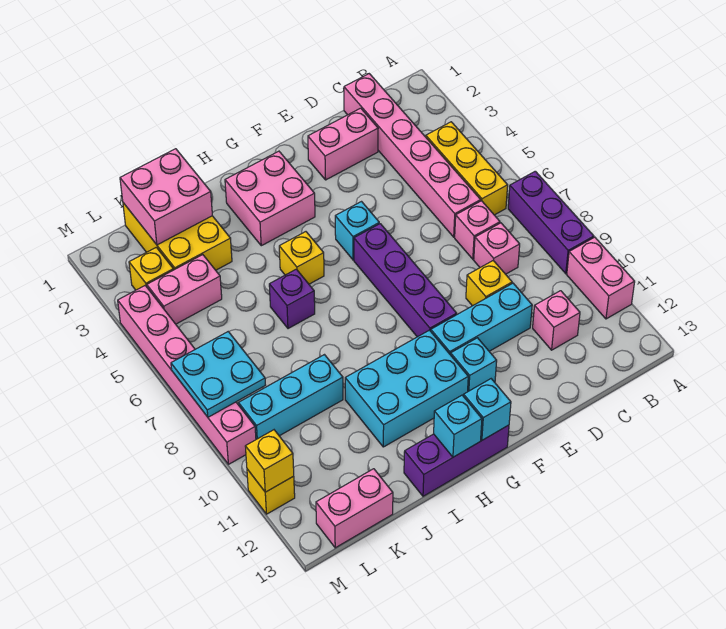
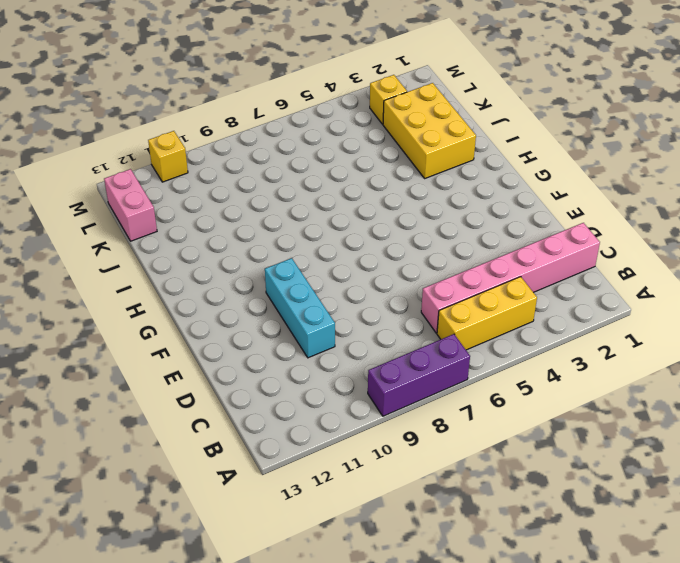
yellow brick I2:K3 level 1 -> yellow brick J1:K3 level 1
none -> pink brick A10:A11 level 1
none -> pink brick C7 level 1
none -> pink brick C8 level 1
none -> pink brick C11 level 1

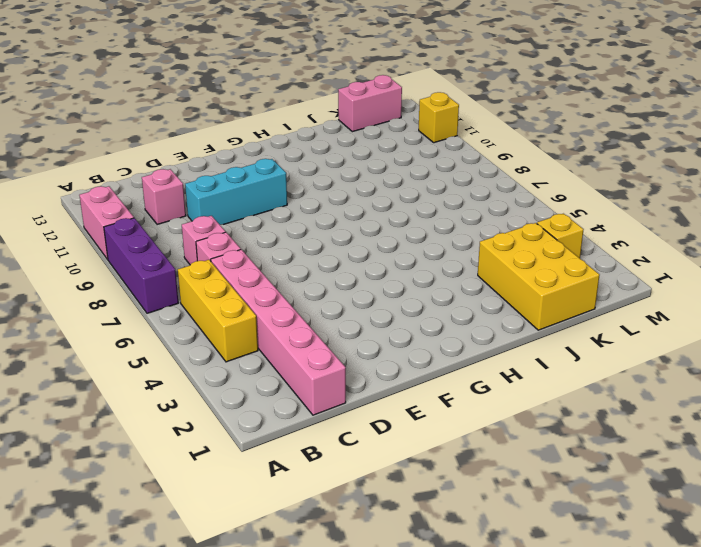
none -> pink brick D2:E2 level 1
none -> yellow brick D9 level 1
none -> cyan brick F5 level 1
none -> purple brick F6:F9 level 1

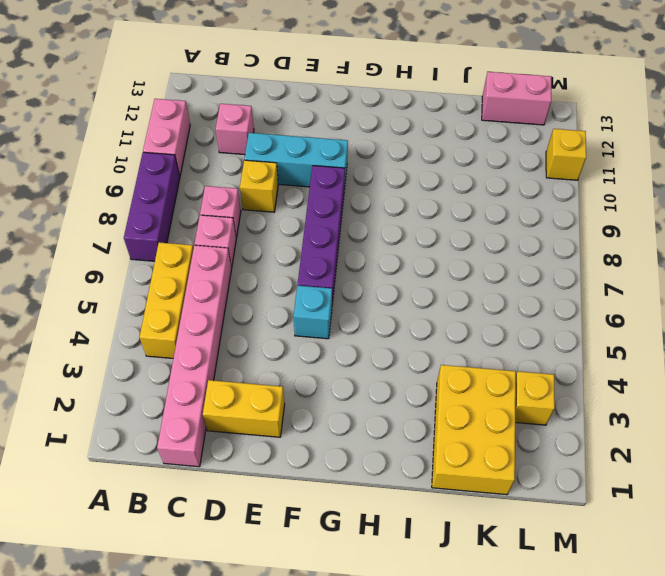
yellow brick D2:E2 level 1 -> pink brick D2:E2 level 1
none -> cyan brick F11 level 1
none -> pink brick G2:H3 level 1
none -> cyan brick G10:I11 level 1
none -> purple brick G13:I13 level 1

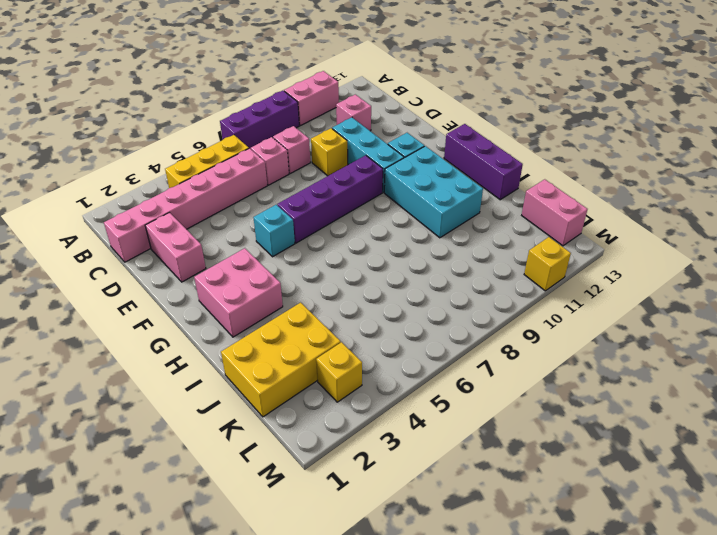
none -> yellow brick H5 level 1
none -> purple brick I6 level 1
none -> cyan brick J9:L9 level 1
none -> pink brick K4:L4 level 1

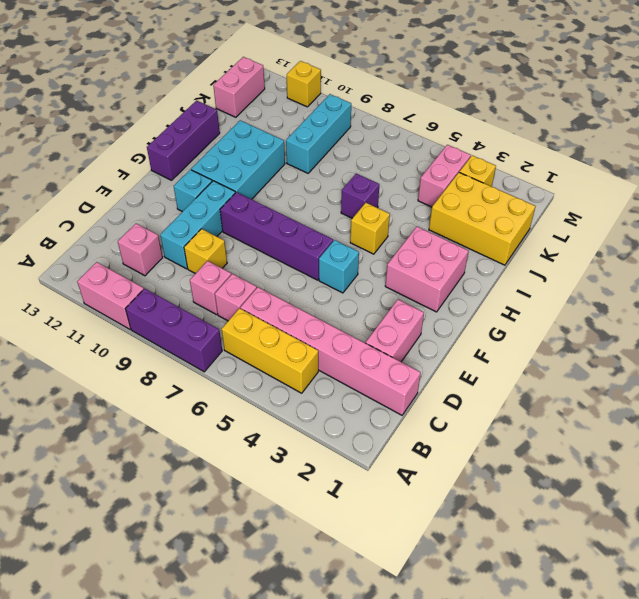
none -> pink brick M4:M9 level 1
none -> cyan brick G13 level 2
none -> cyan brick H13 level 2
none -> pink brick J1:K2 level 2

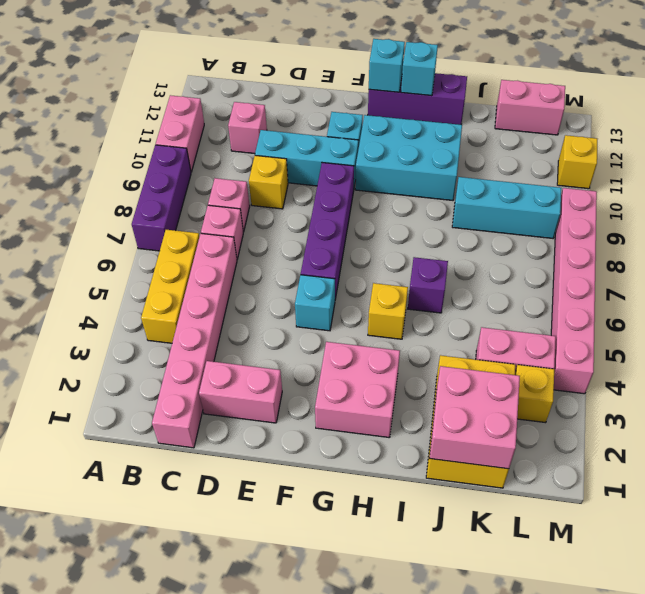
none -> cyan plate L7:M8 level 2
none -> yellow brick M11 level 2

